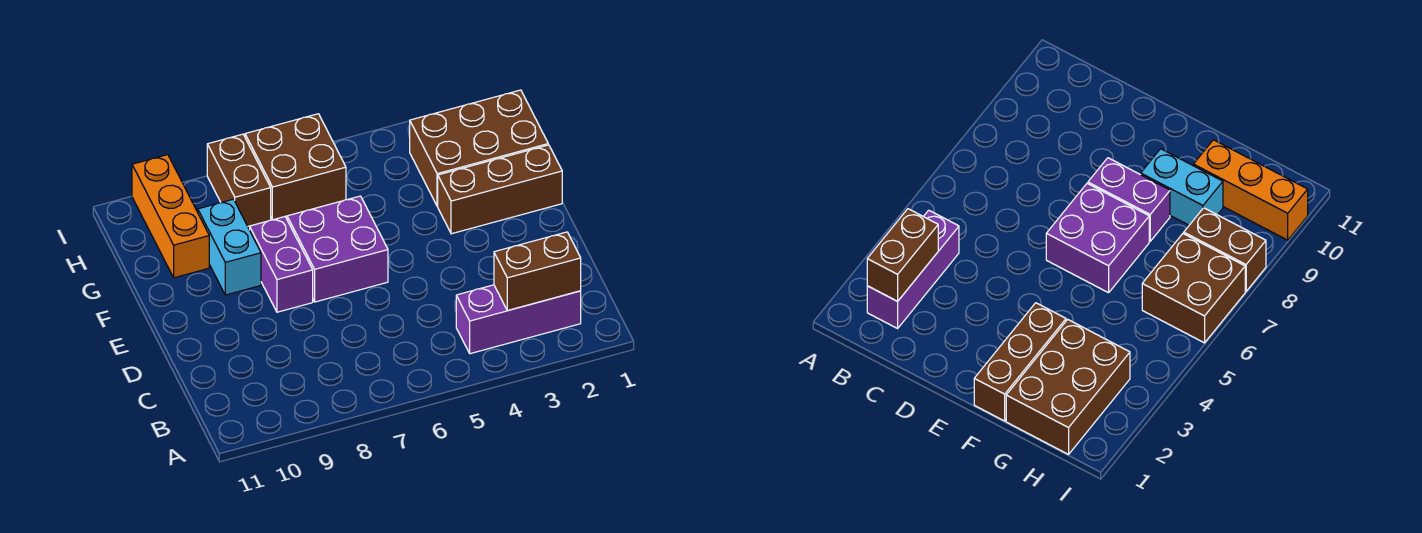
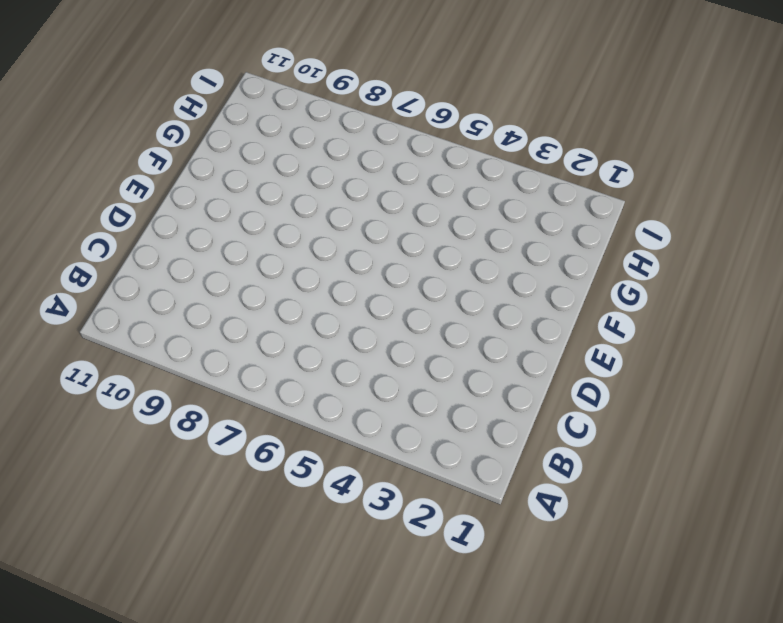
none -> purple brick B2:B4 level 1
none -> purple brick E6:F7 level 1

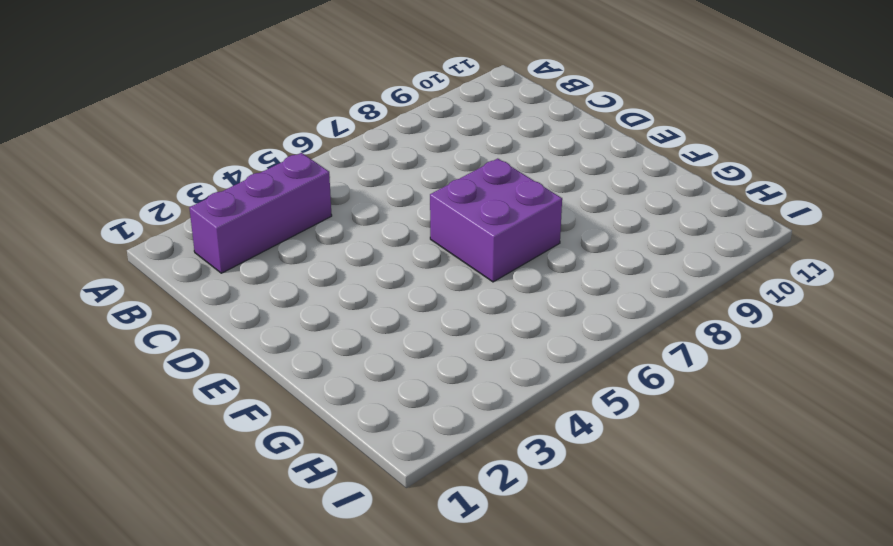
none -> purple brick E8:F8 level 1
none -> brown brick F1:F3 level 1

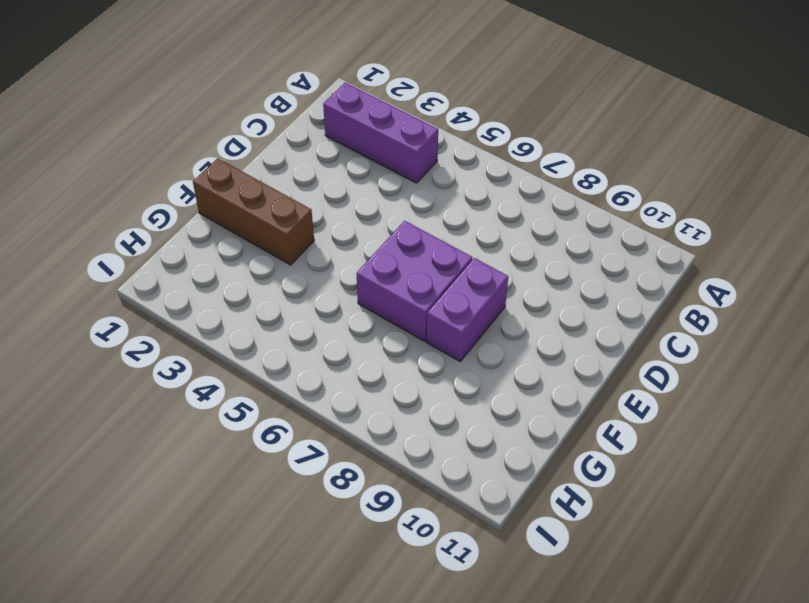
none -> cyan brick F9:G9 level 1
none -> brown brick G1:H3 level 1

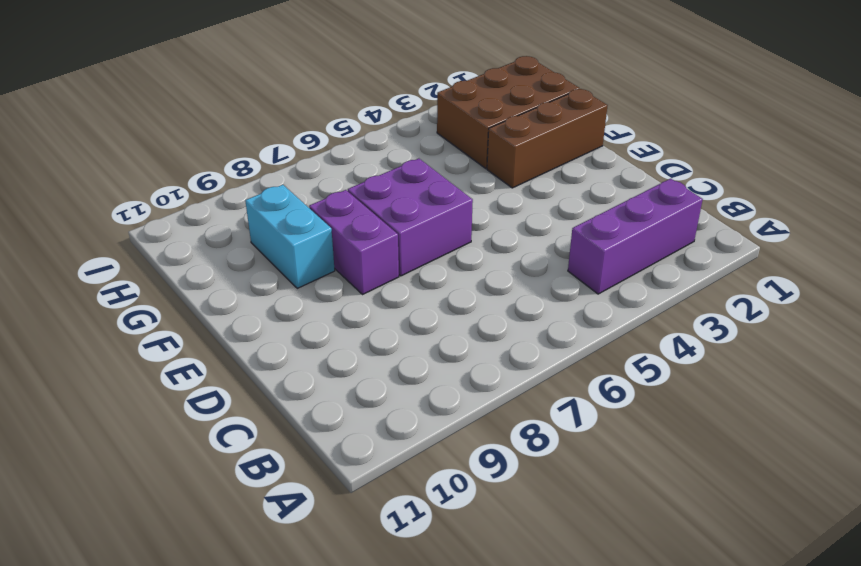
none -> orange brick G10:I10 level 1
none -> brown brick H6:I7 level 1

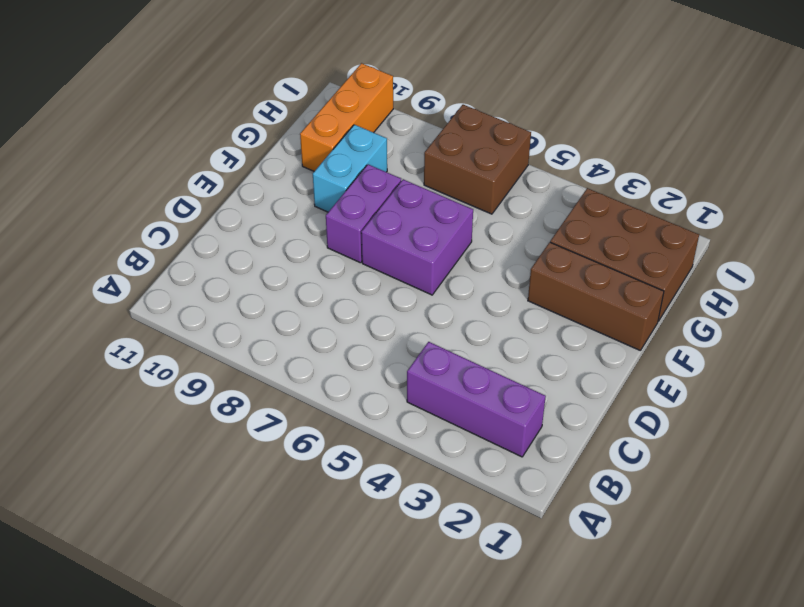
none -> brown brick H8:I8 level 1
none -> brown brick B2:B3 level 2

